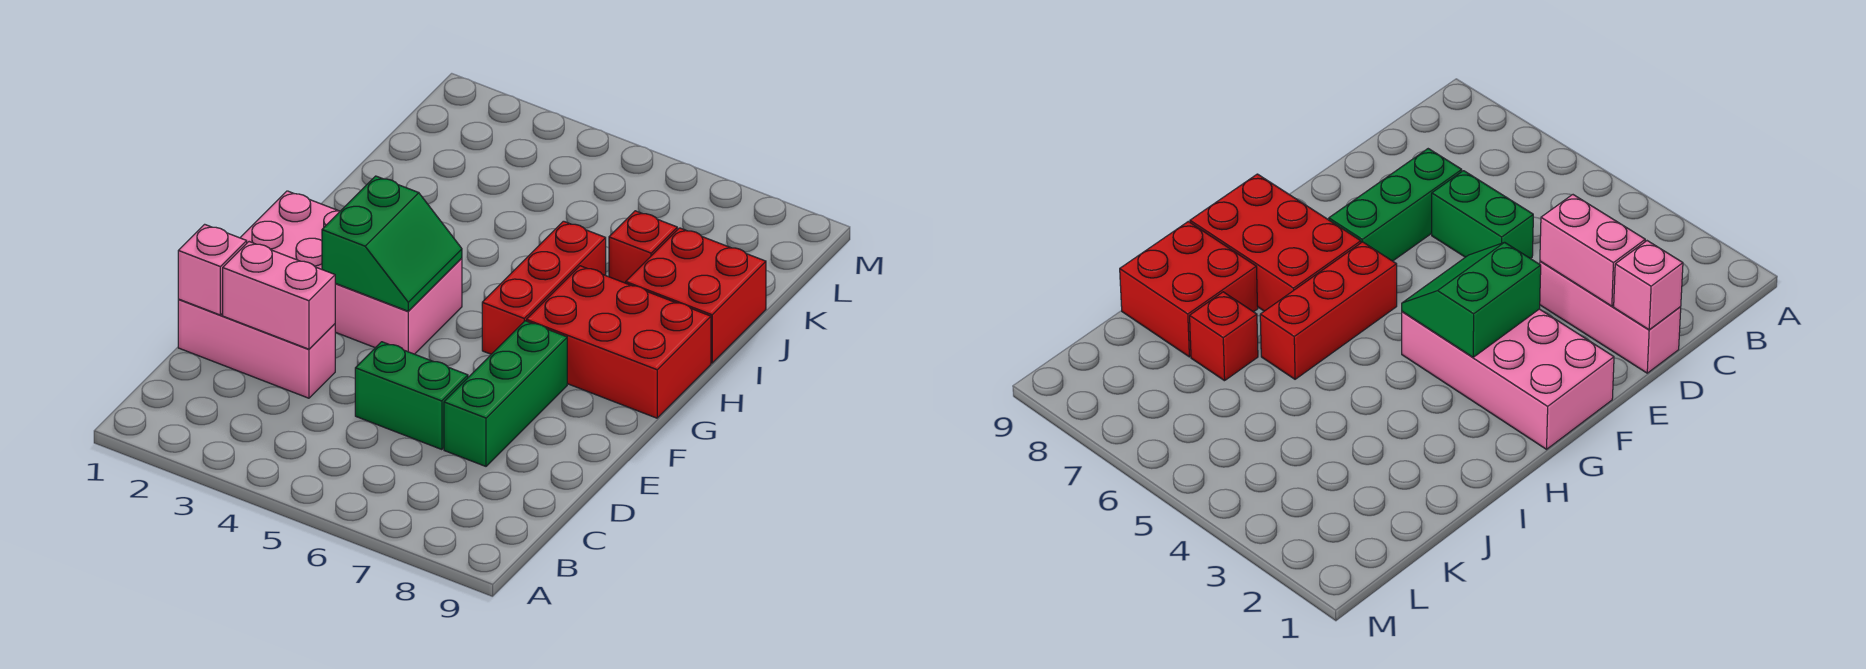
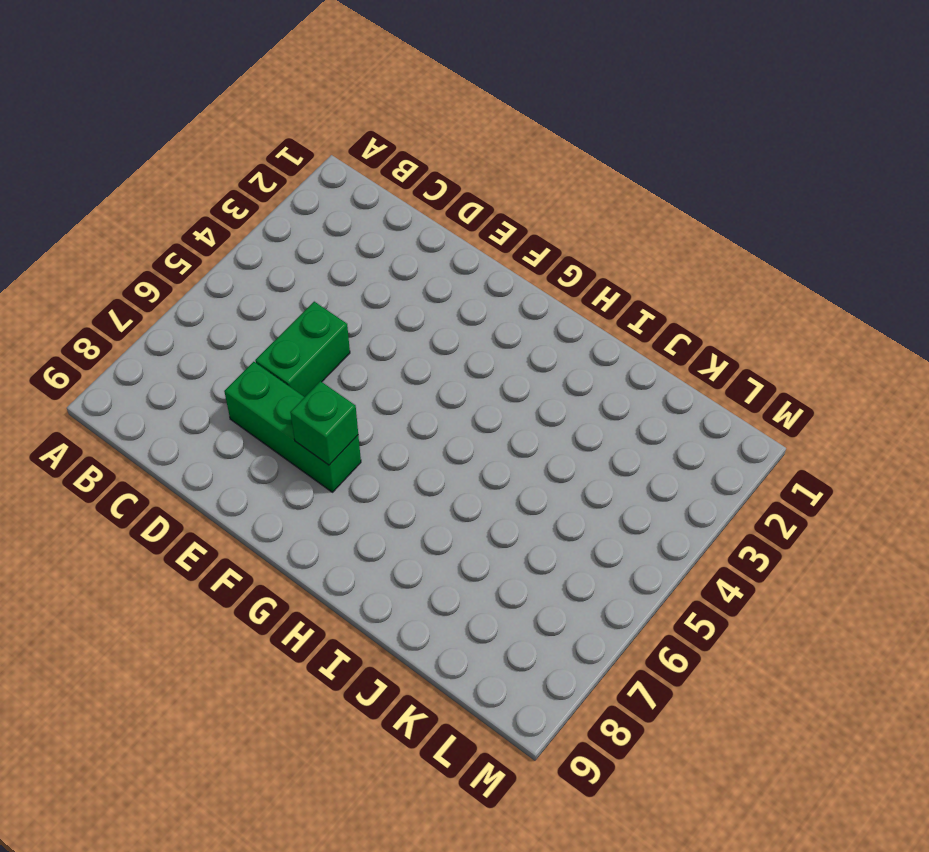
green brick F7 level 2 -> none
none -> pink brick D1:D3 level 1
none -> pink brick F1:G4 level 1

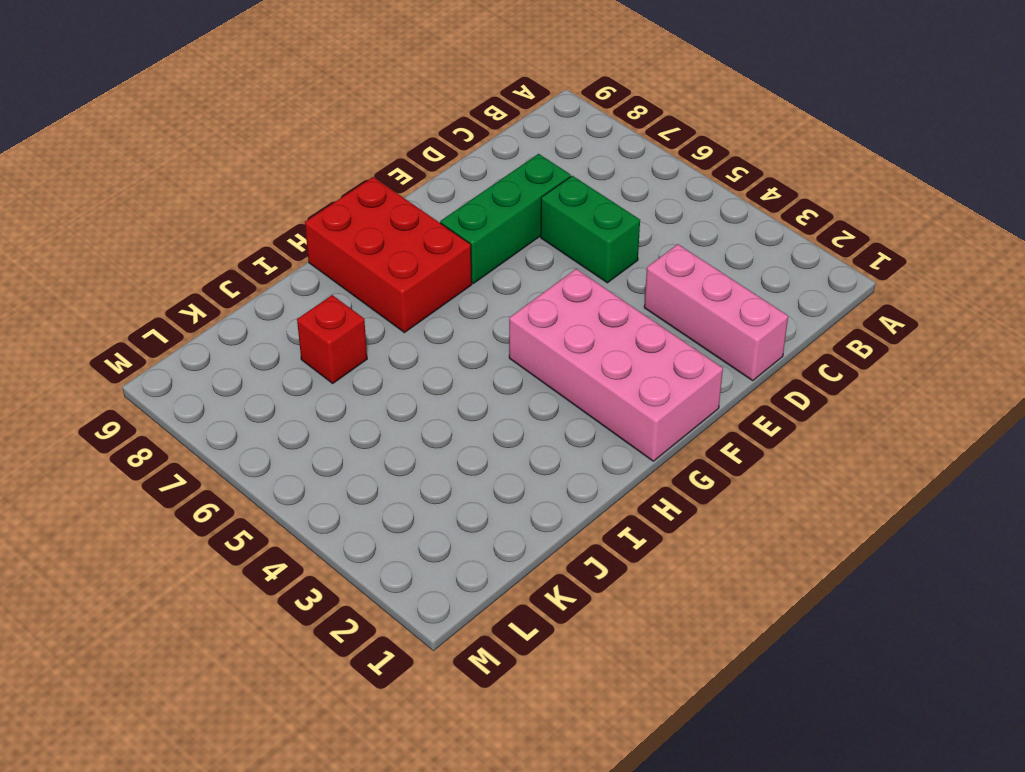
none -> red brick G6:I6 level 1
none -> red brick I8:J9 level 1

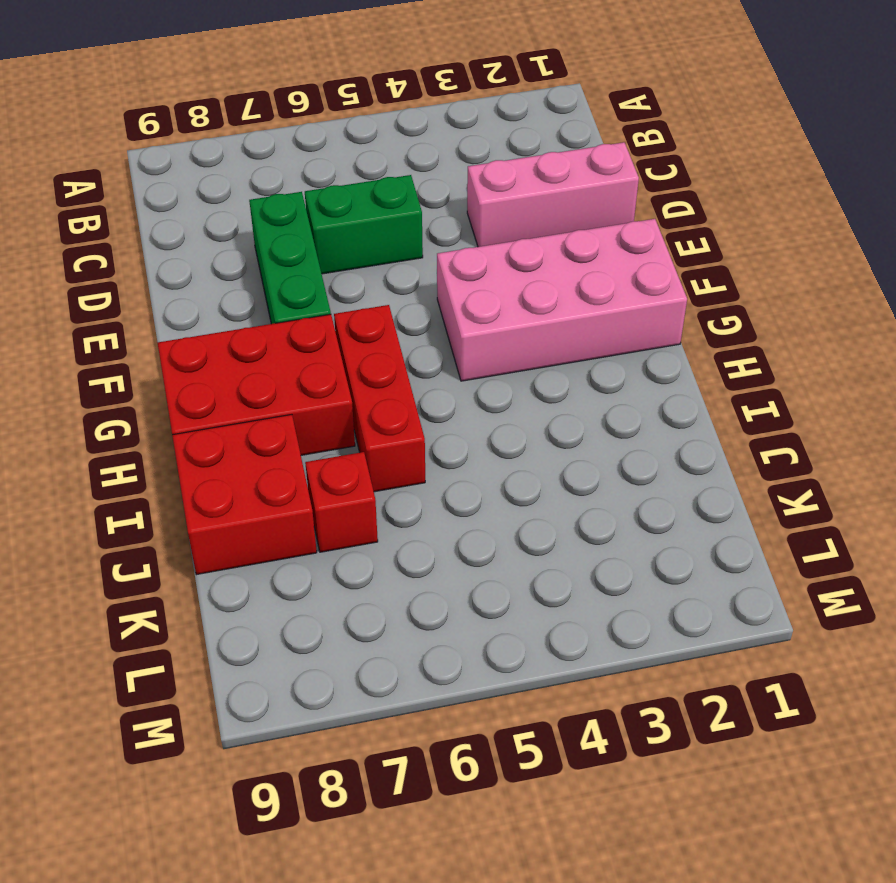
none -> pink brick D1 level 2
none -> pink brick D2:D3 level 2

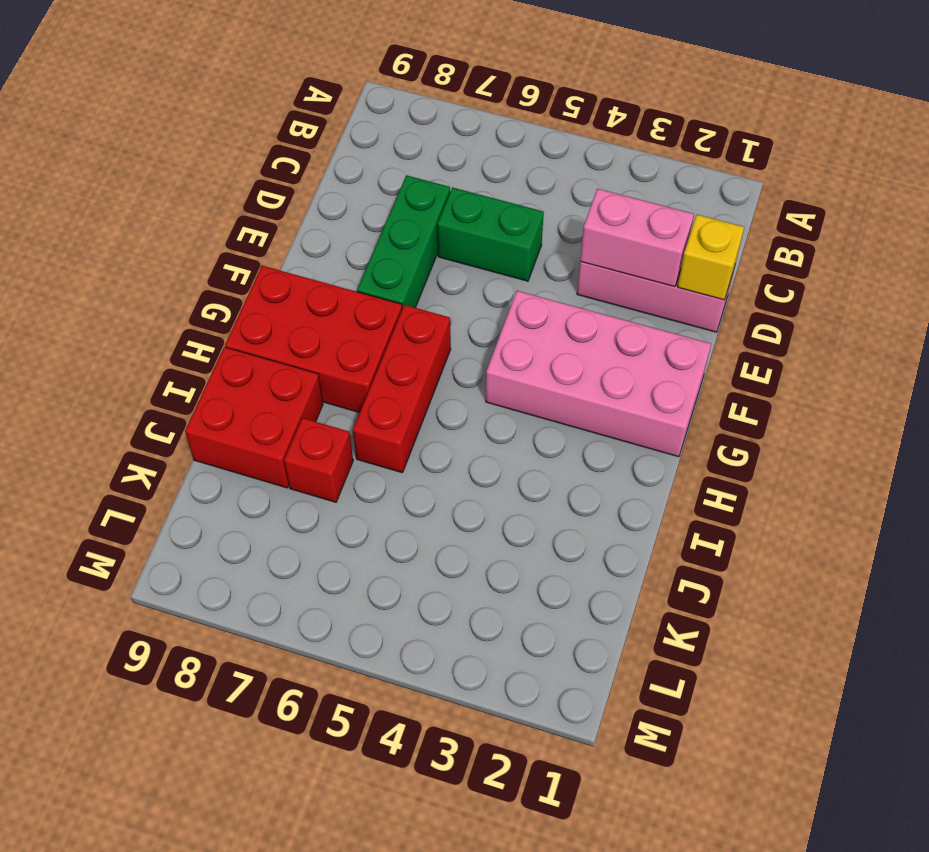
yellow brick D1 level 2 -> pink brick D1 level 2
none -> green slope F3:G4 level 2 top 3

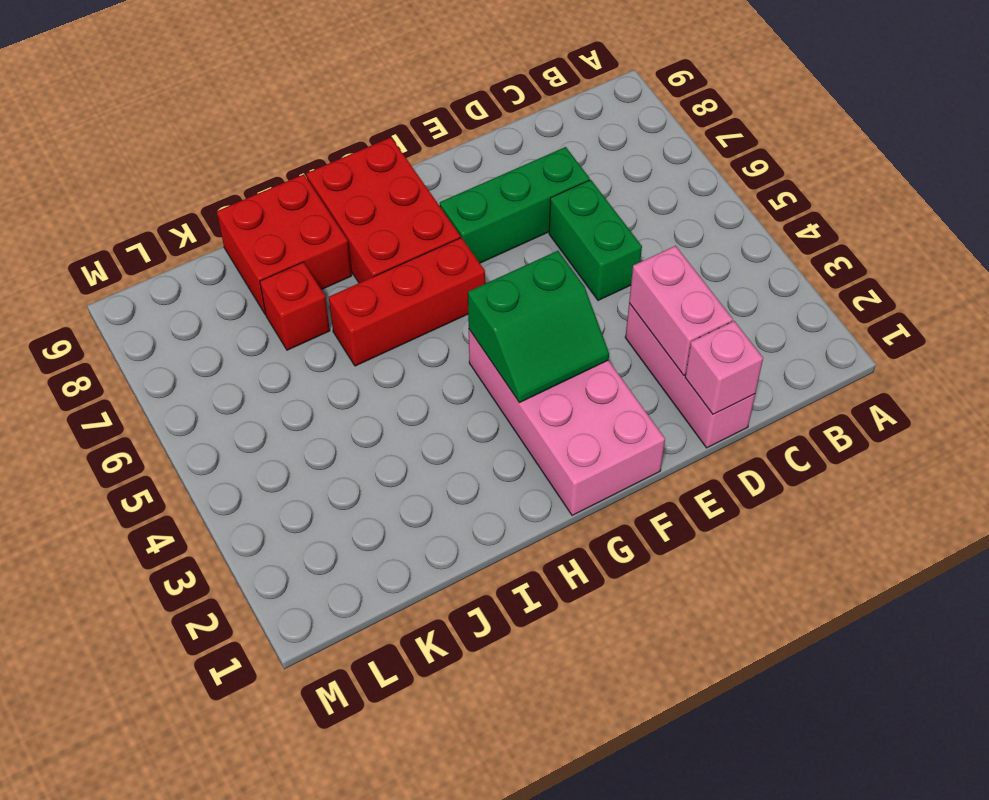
green slope F3:G4 level 2 top 4 -> green slope F3:G4 level 2 top 3

